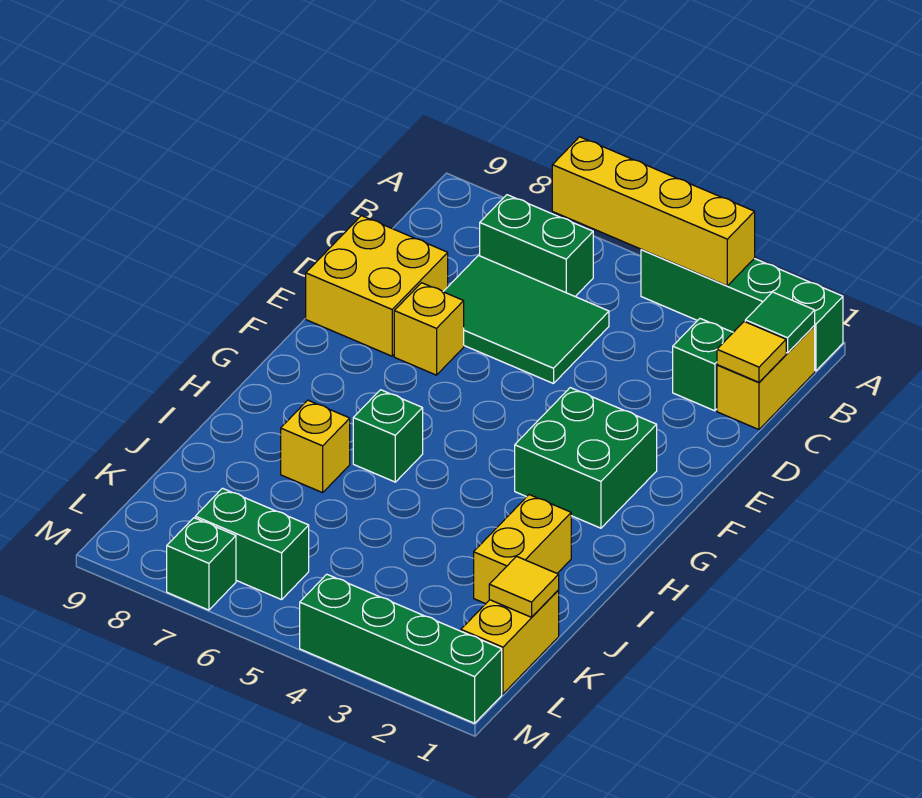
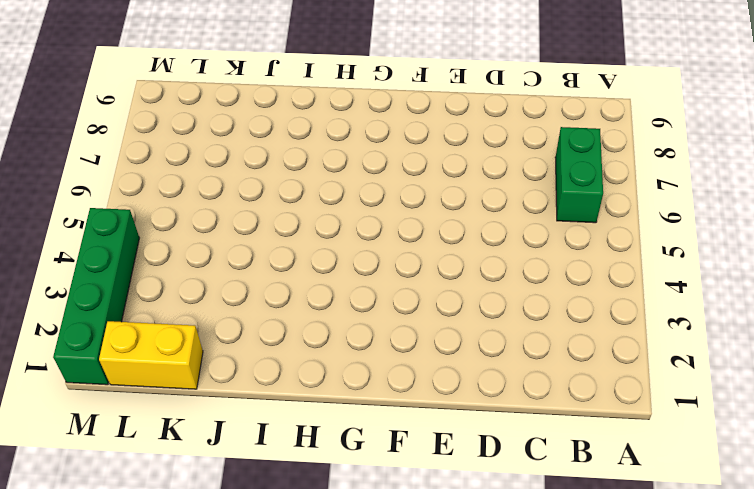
none -> green brick A1:A4 level 1
none -> yellow brick B1:C1 level 1
none -> green brick C2 level 1

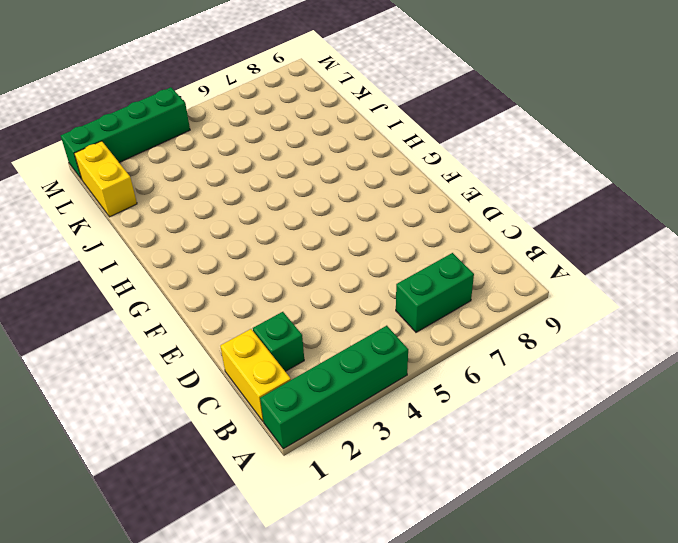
none -> green tile C5:D7 level 1
none -> yellow brick D8:E9 level 1
none -> yellow brick E7 level 1

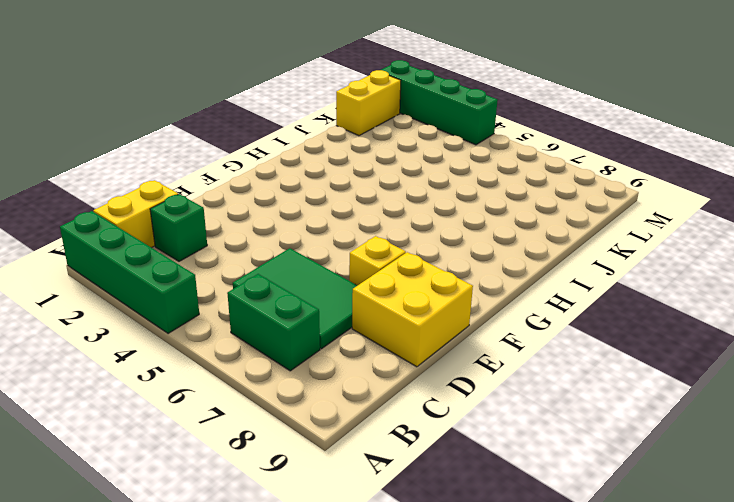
none -> green brick F2:G3 level 1
none -> green brick H6 level 1
none -> yellow brick I2:J2 level 1

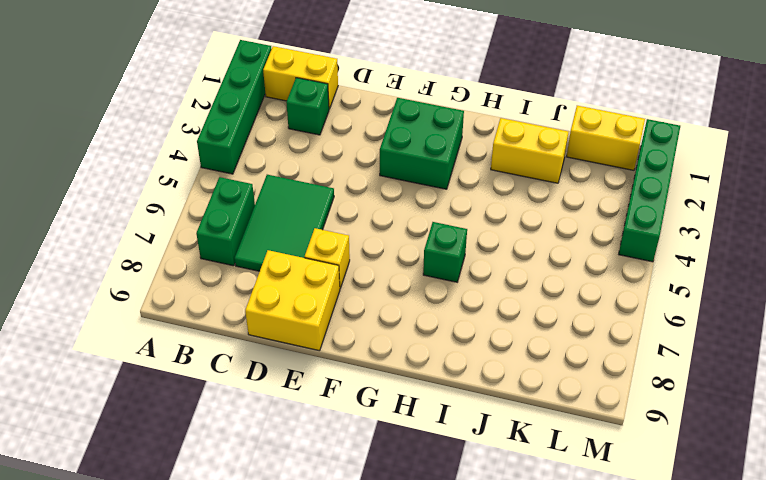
none -> yellow brick I7 level 1
none -> green brick L6:L7 level 1
none -> green brick M7 level 1

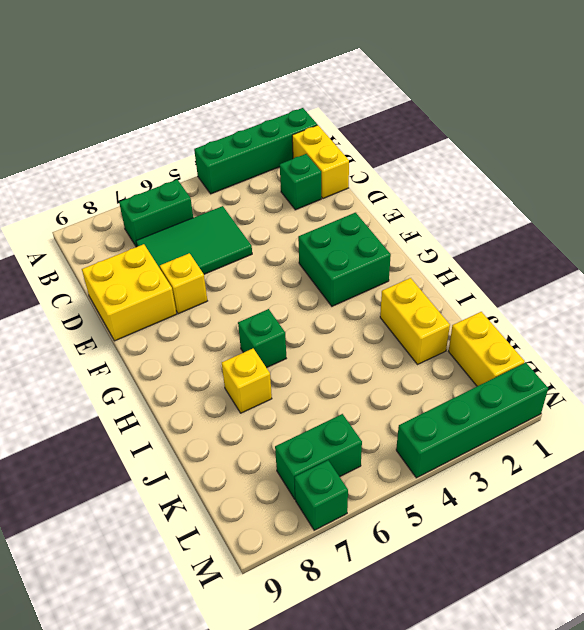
none -> yellow brick A3:A6 level 2
none -> green tile B1 level 2
none -> yellow tile C1 level 2

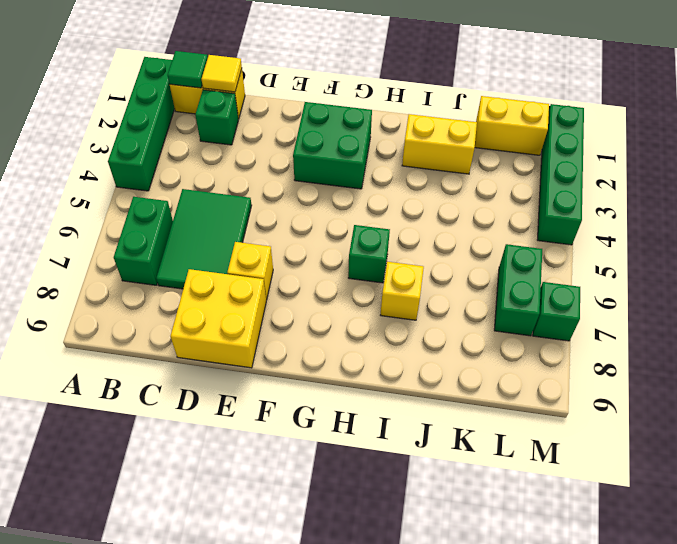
none -> yellow brick A3:A6 level 2
none -> yellow tile K1 level 2

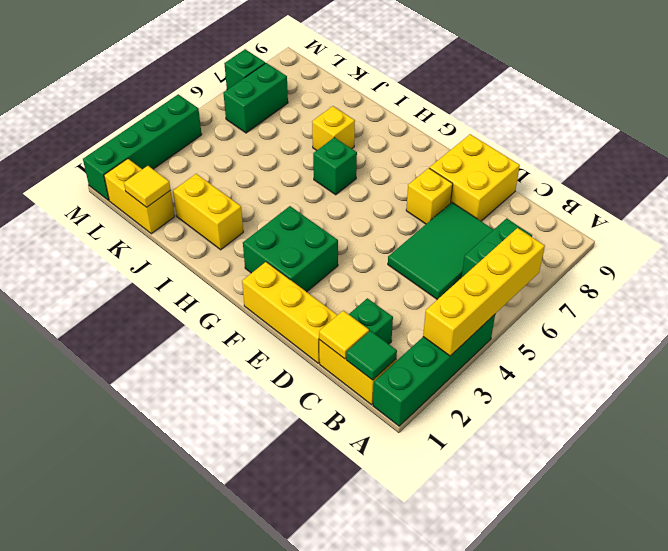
yellow brick D1:F1 level 1 -> none

